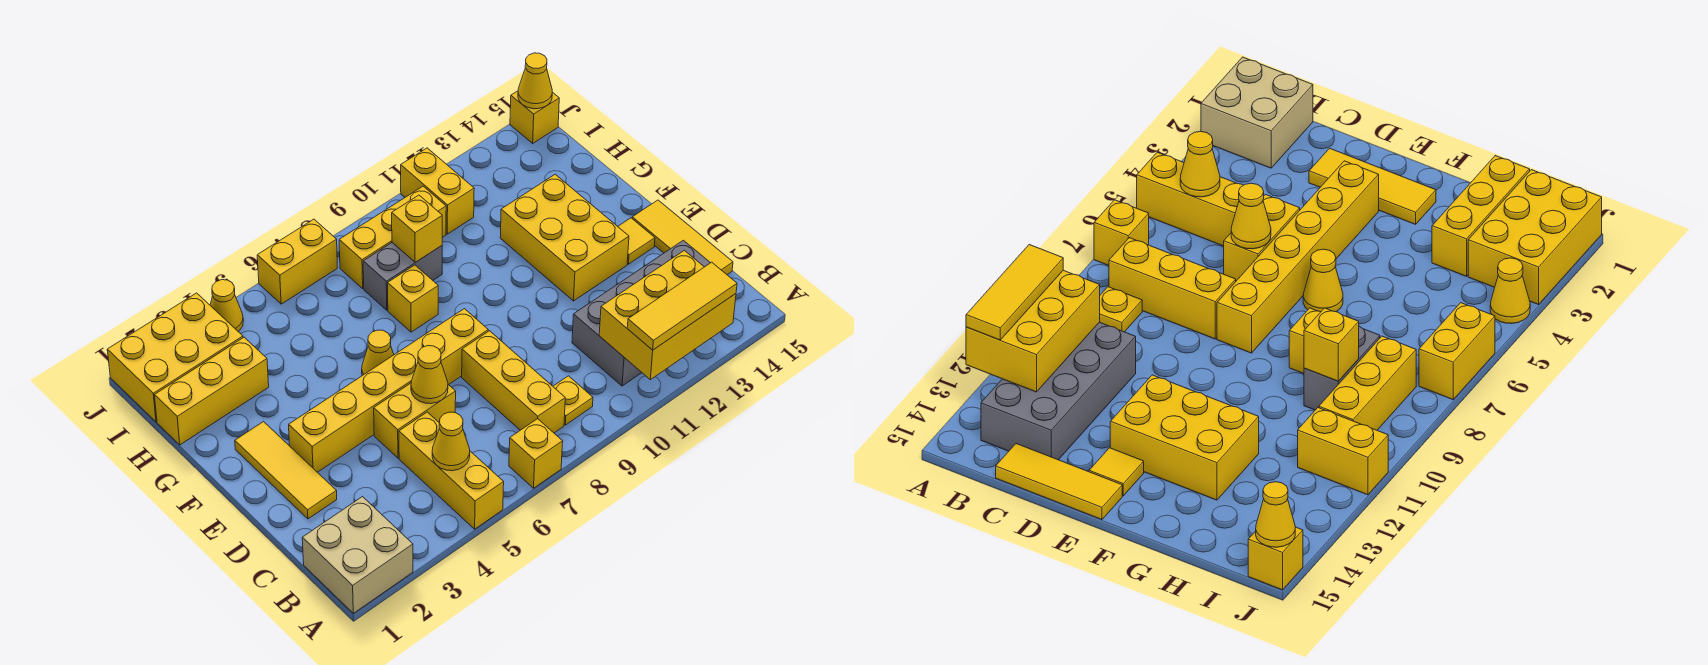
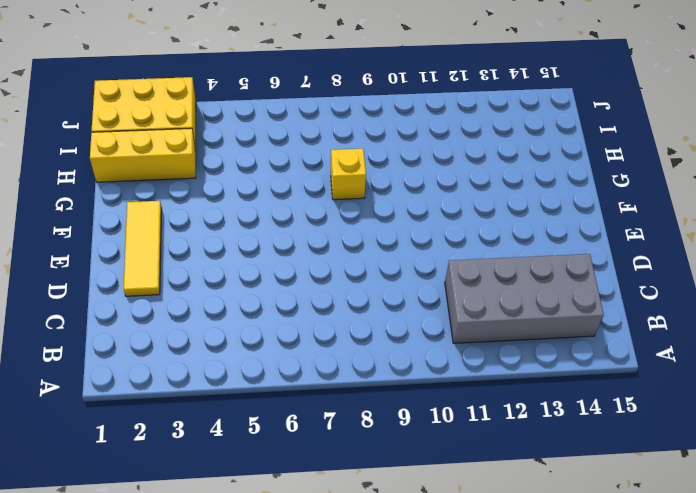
none -> tan brick A1:B2 level 1
none -> yellow brick A5:C5 level 1
none -> yellow brick A7 level 1

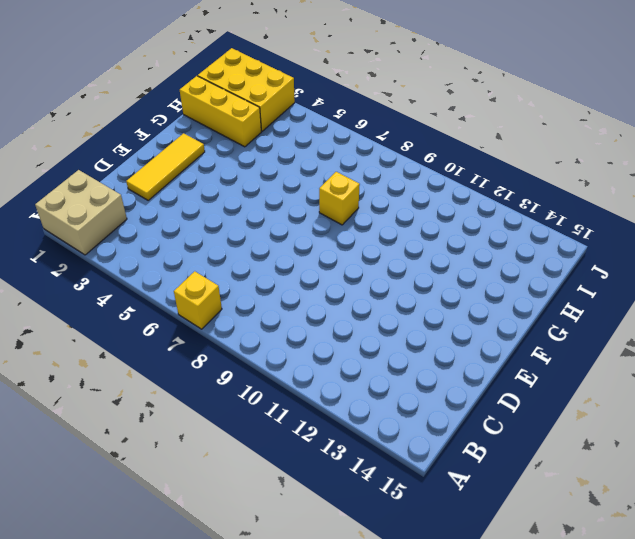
none -> yellow brick A5:C5 level 1
none -> yellow brick B8:D8 level 1
none -> yellow plate B9 level 1

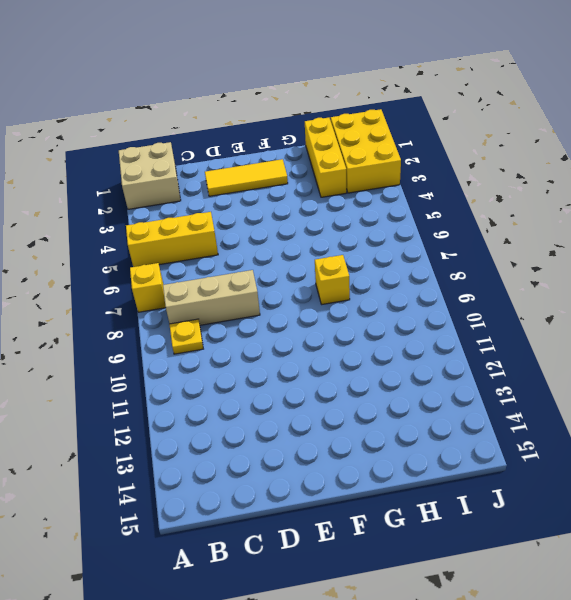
tan brick B8:D8 level 1 -> yellow brick B8:D8 level 1
none -> grey brick B11:C14 level 1
none -> yellow tile C15:E15 level 1
none -> yellow brick D5:D6 level 1

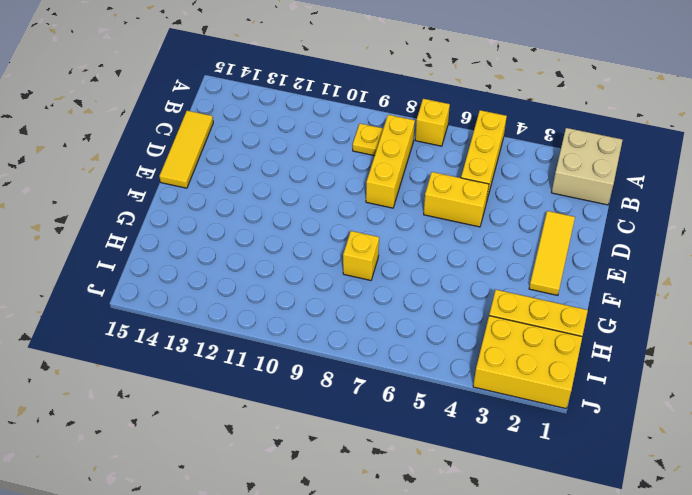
none -> grey brick B11:C14 level 1
none -> yellow brick E3:E8 level 1
none -> yellow brick E12:G13 level 1

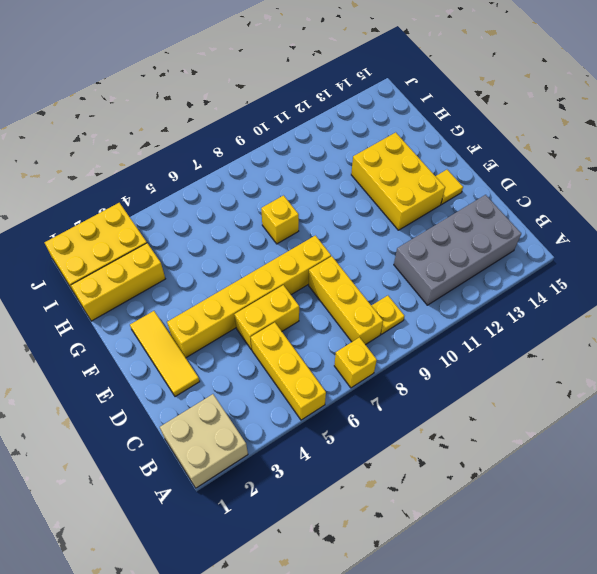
none -> yellow tile C15:E15 level 1
none -> yellow cone F6 level 1
none -> grey brick H8:H9 level 1

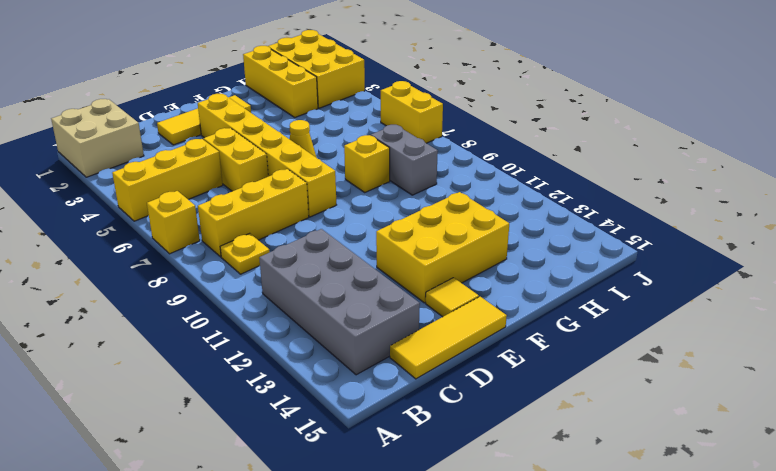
none -> yellow brick I8:I10 level 1
none -> yellow brick I11:J11 level 1
none -> yellow cone J4 level 1

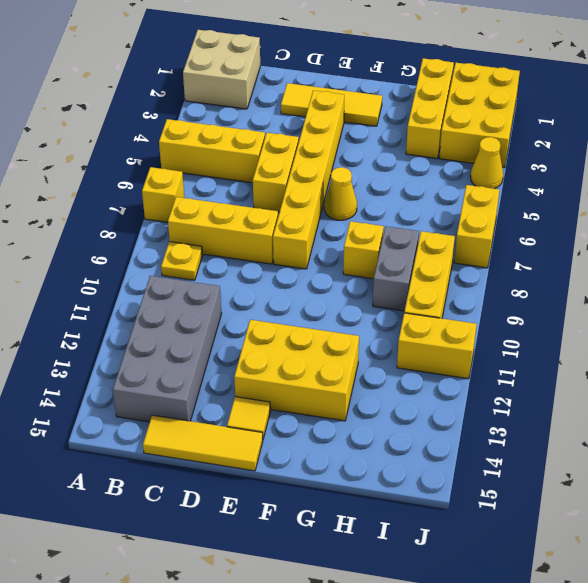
none -> yellow brick J15 level 1
none -> yellow brick A11:B13 level 2
none -> yellow cone B5 level 2

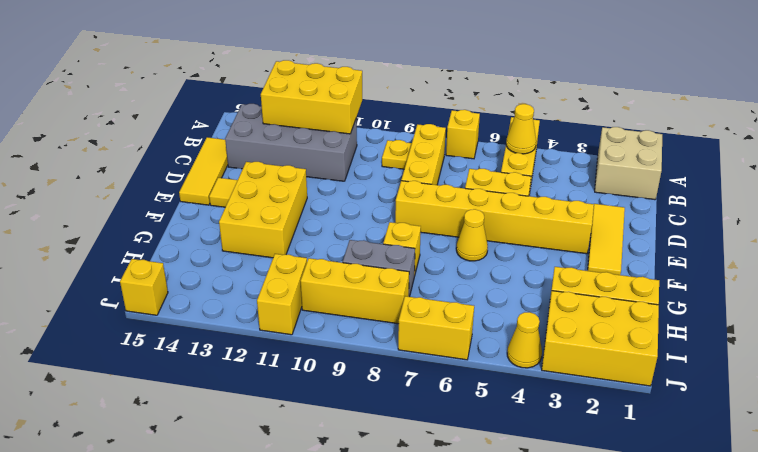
none -> yellow cone D6 level 2
none -> yellow brick H9 level 2
none -> yellow cone J15 level 2

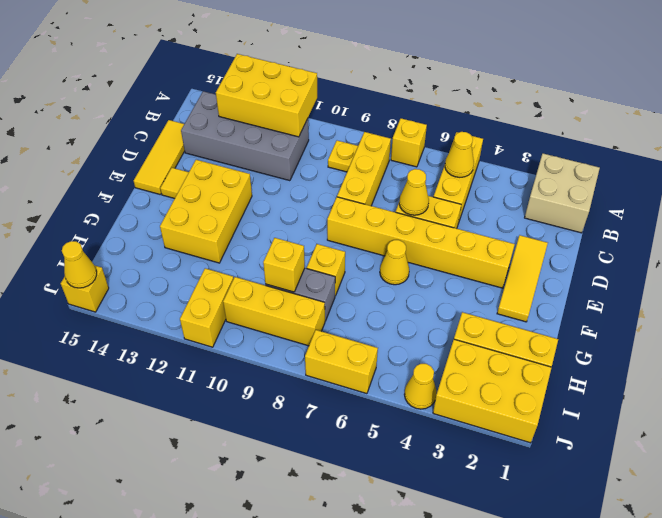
none -> yellow tile A11:A13 level 3

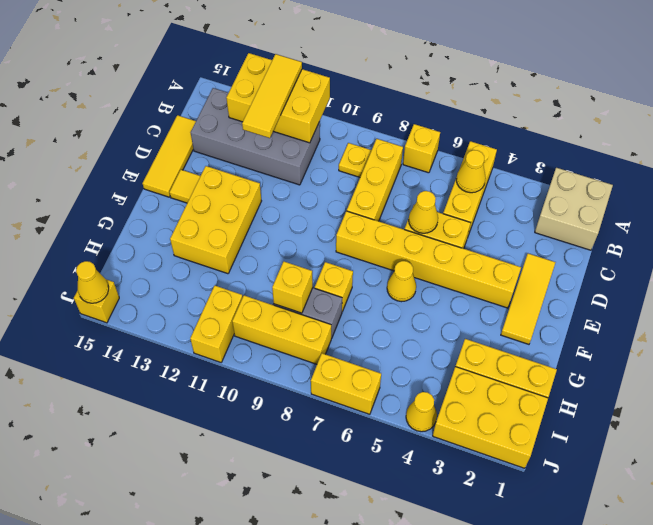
yellow tile A12:C12 level 3 -> yellow tile A11:A13 level 3

